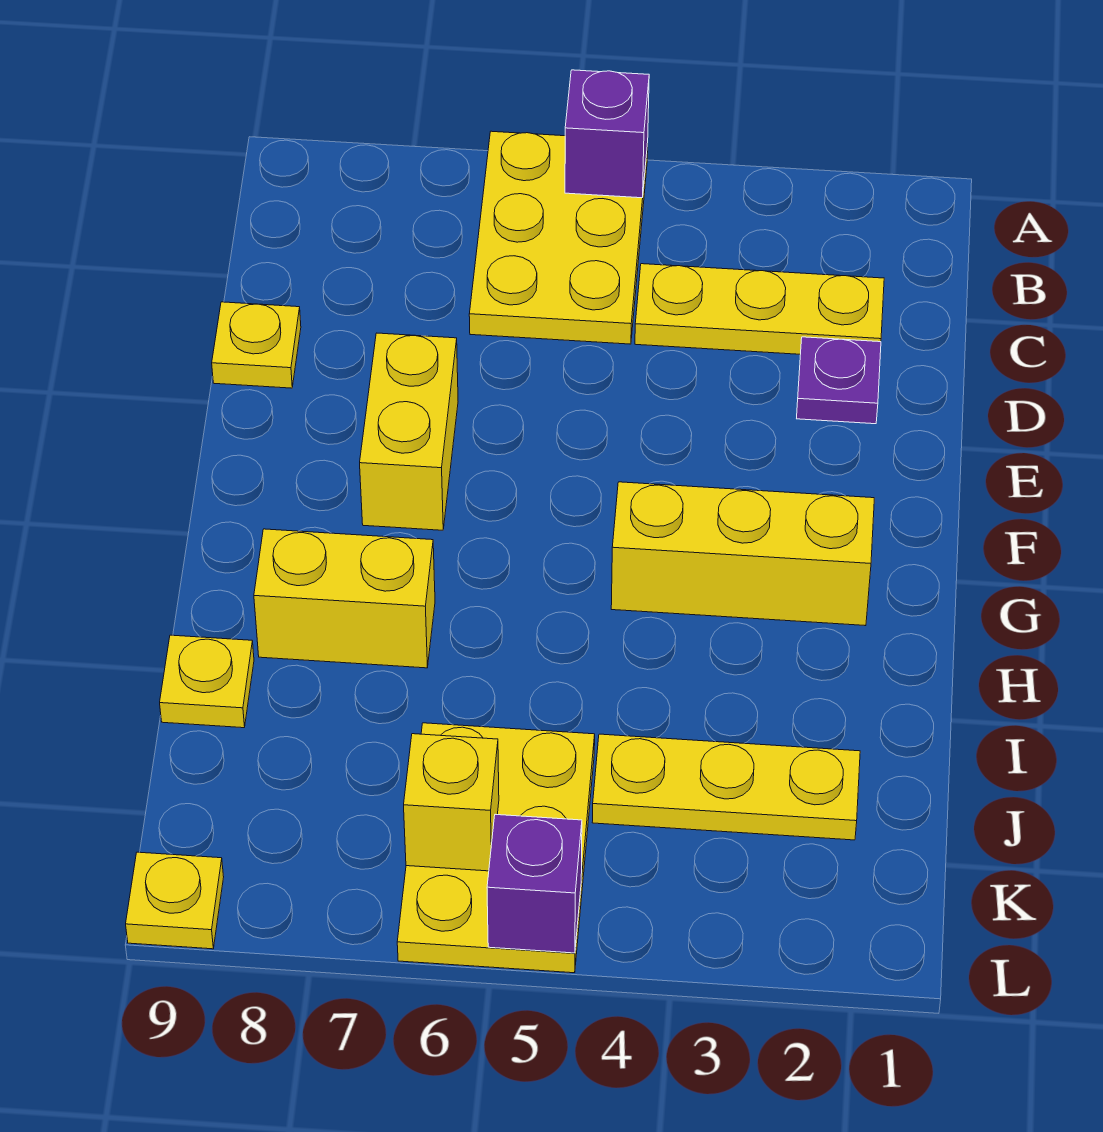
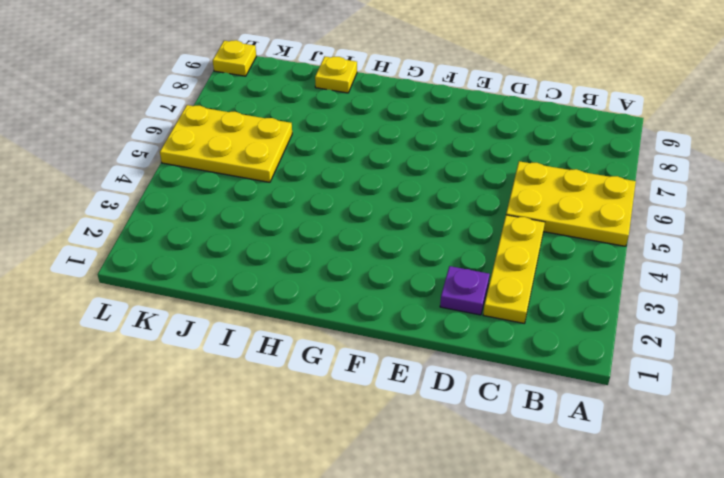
none -> yellow plate D9 level 1
none -> yellow brick E7:F7 level 1
none -> yellow brick G2:G4 level 1

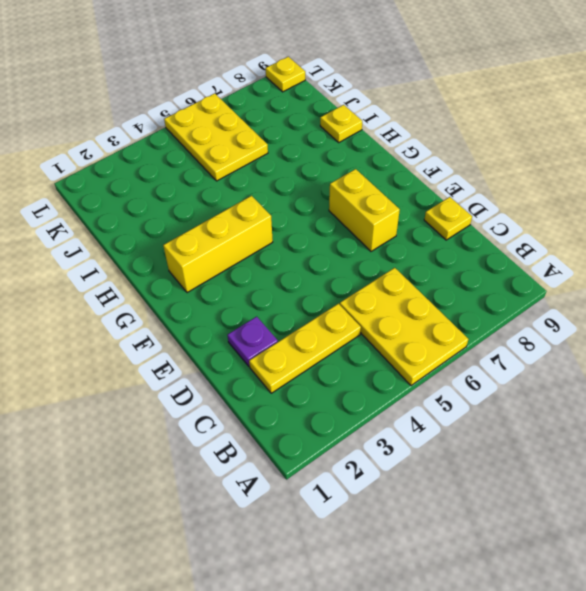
none -> yellow brick H7:H8 level 1
none -> yellow plate J2:J4 level 1
none -> purple brick A5 level 2

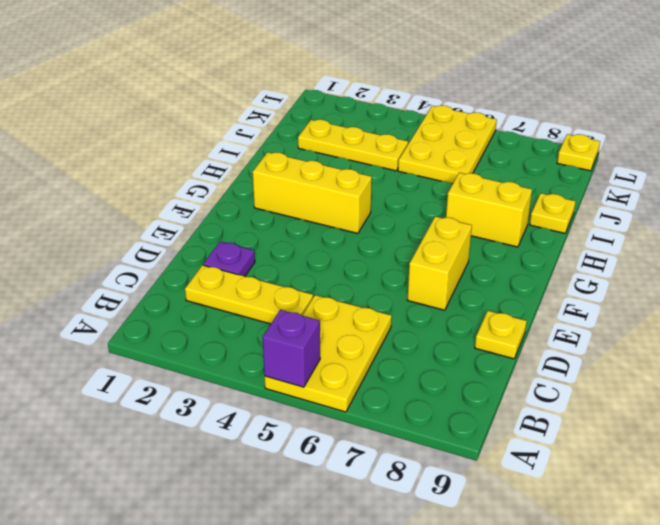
none -> yellow brick K6 level 2
none -> purple brick L5 level 2

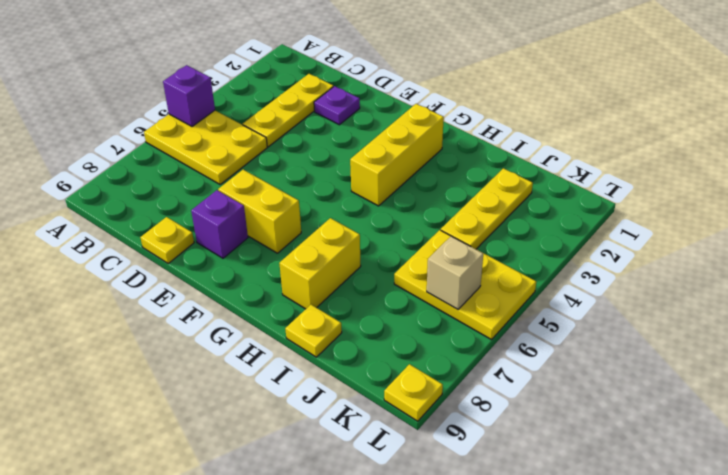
purple brick E8 level 1 -> purple brick L5 level 2
tan brick K6 level 2 -> yellow brick K6 level 2

